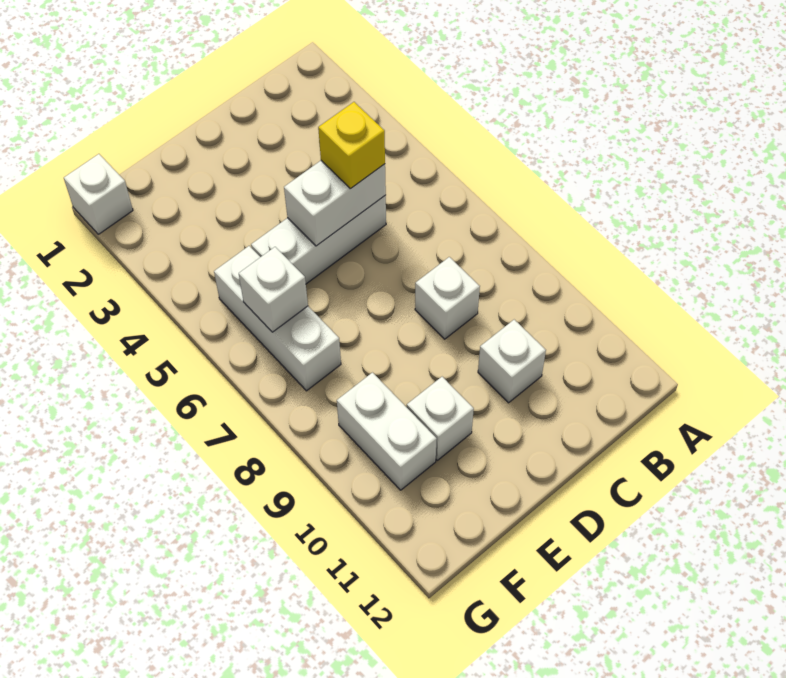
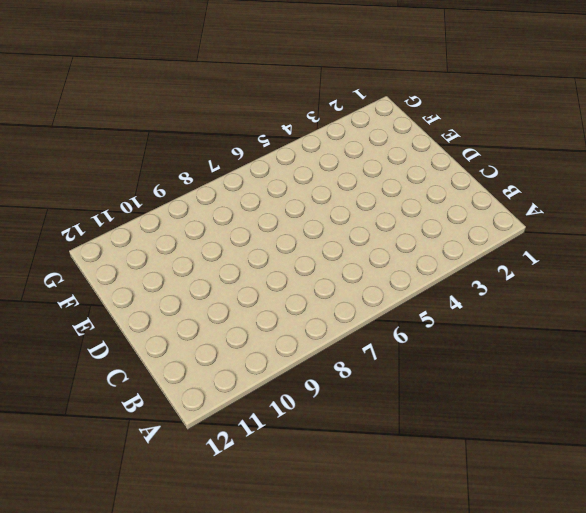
none -> white brick C5:E5 level 1
none -> white brick C8 level 1

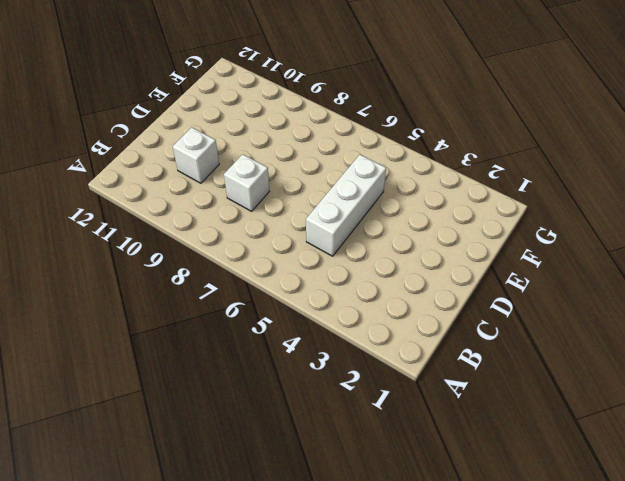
none -> white brick E10 level 1
none -> white brick F5:F7 level 1

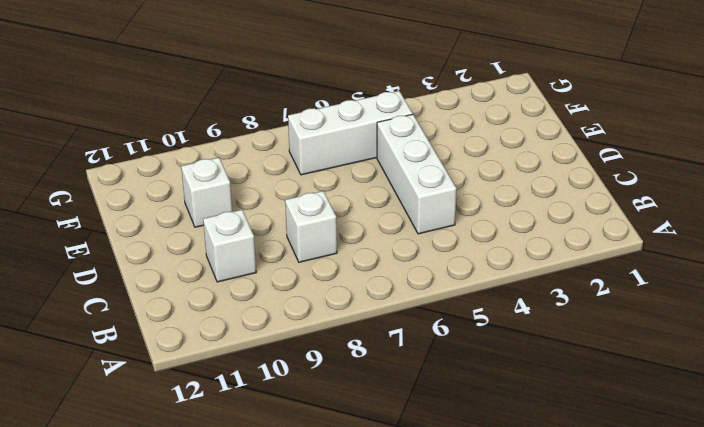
none -> white brick F9:F10 level 1
none -> white brick G1 level 1

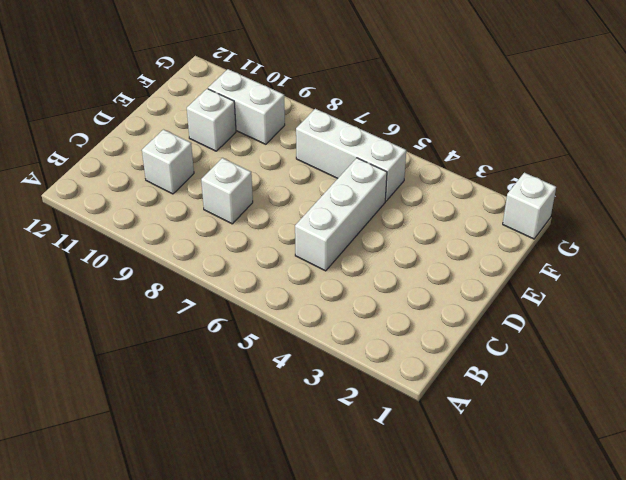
none -> white brick C5:D5 level 2
none -> white brick F6 level 2

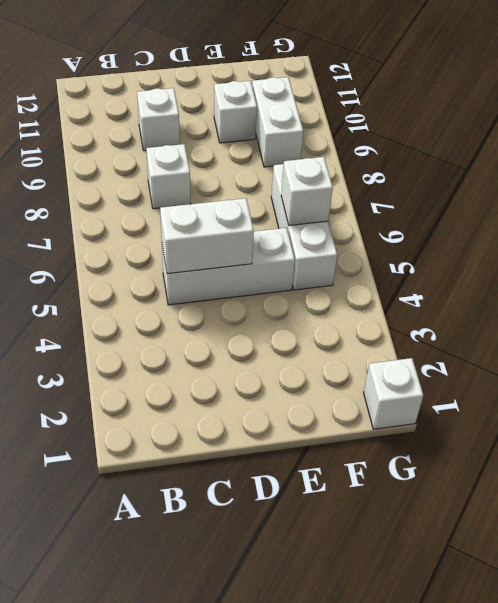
none -> yellow brick C5 level 3

